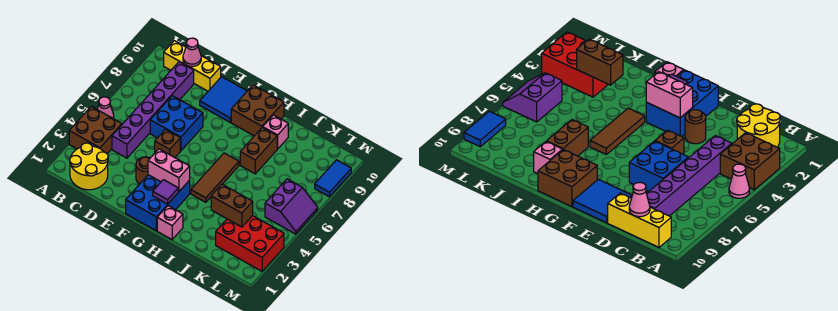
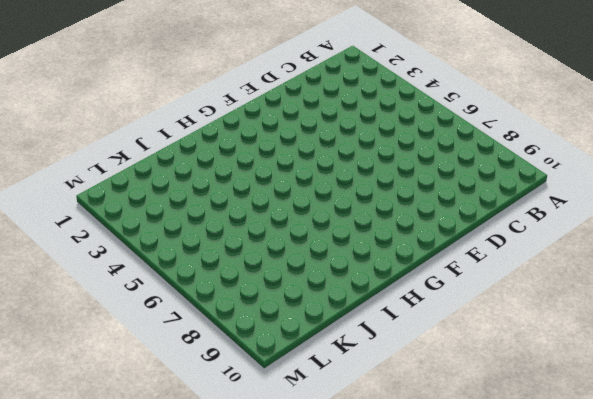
none -> brown brick A3:B4 level 1
none -> pink cone A5 level 1
none -> yellow round brick B1:C2 level 1

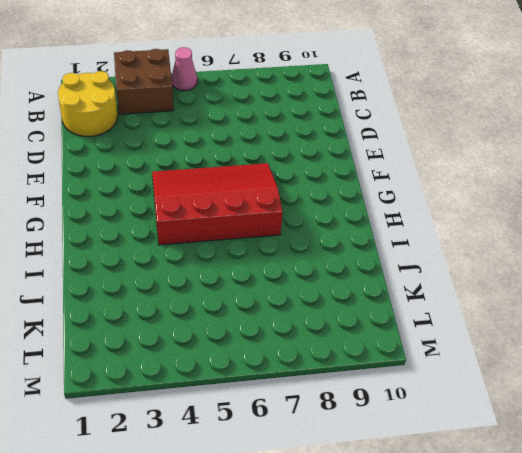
red slope F4:H7 level 1 top H -> brown tile H4:H6 level 1
none -> yellow brick B10:D10 level 1
none -> purple brick C4:C9 level 1
none -> blue brick D6:E7 level 1

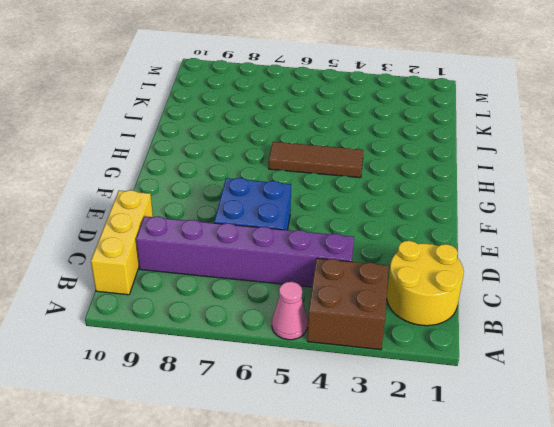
none -> brown round brick E3 level 1
none -> brown brick E5 level 1
none -> blue tile E9:F10 level 1

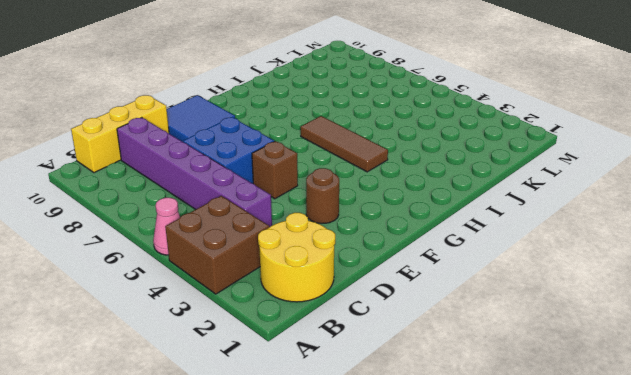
none -> blue brick F1:G3 level 1
none -> brown brick G9:H10 level 1
none -> pink brick H1 level 1

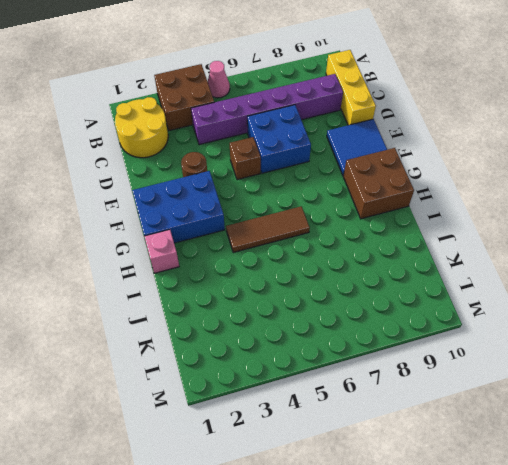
none -> brown brick I7:I8 level 1
none -> pink brick I9 level 1
none -> red brick K2:M3 level 1

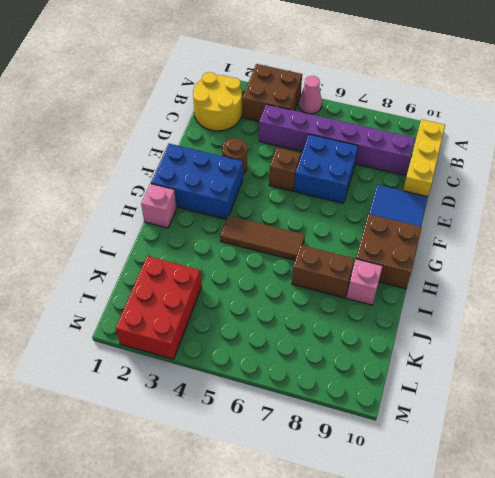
none -> purple slope L5:M6 level 1 top L
none -> blue tile M8:M9 level 1
none -> pink cone C10 level 2

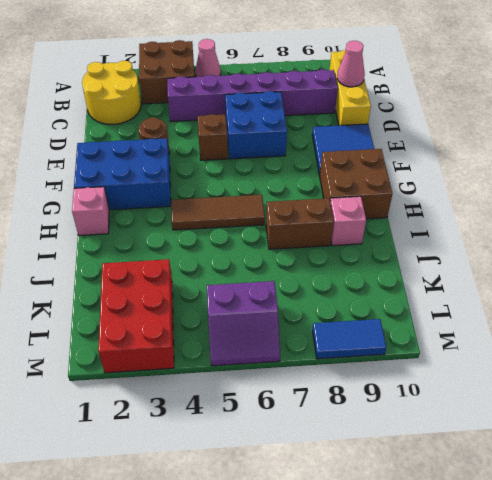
none -> pink brick F3:G3 level 2
none -> purple tile G2 level 2
none -> brown brick J3:K3 level 2

